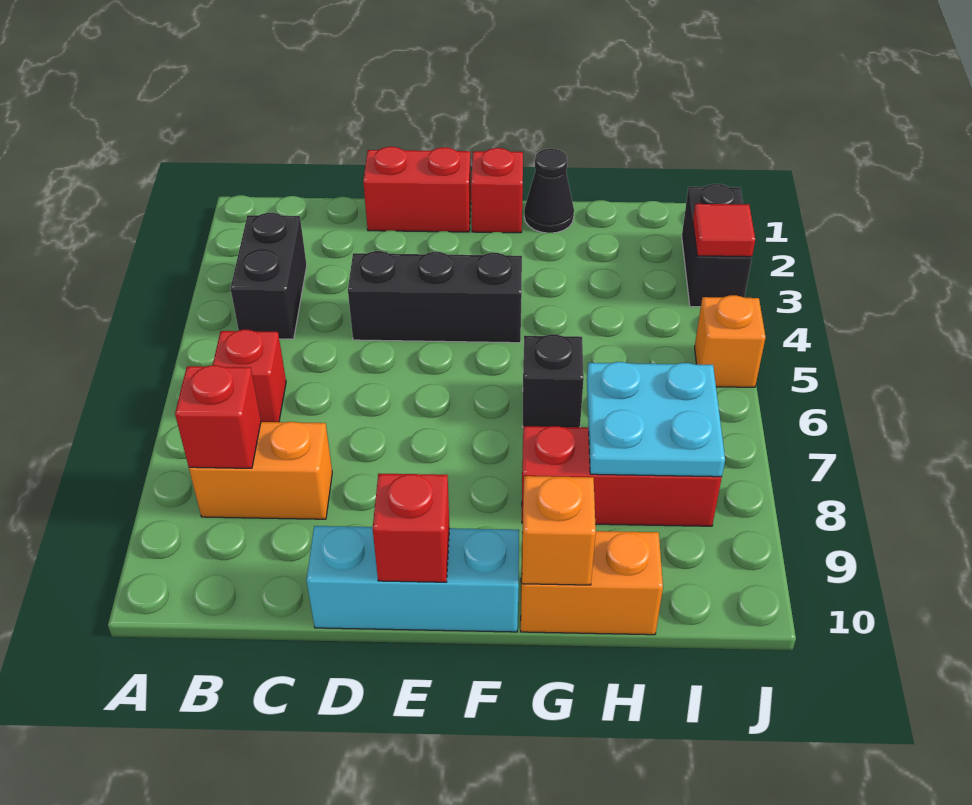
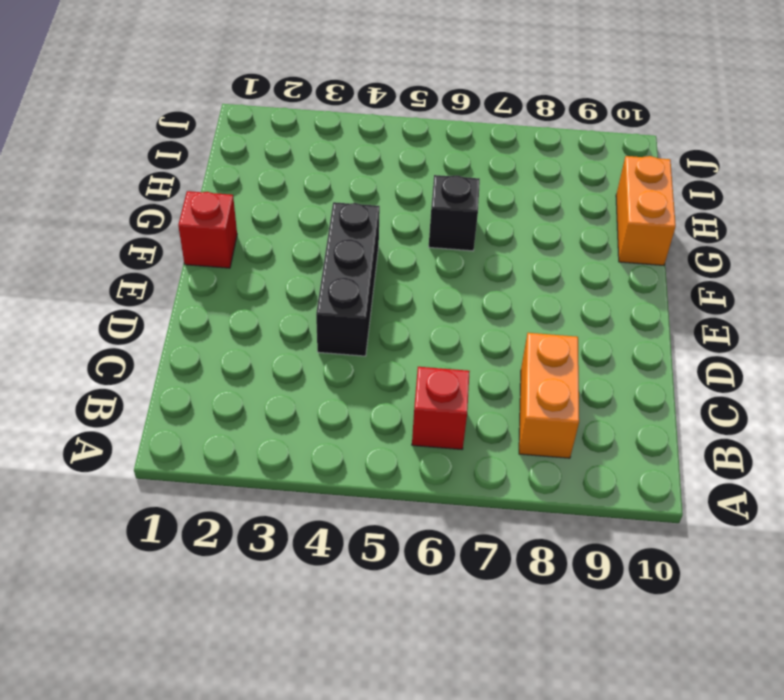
none -> black brick B3:B4 level 1
none -> red brick D1:E1 level 1
none -> cyan brick D10:F10 level 1

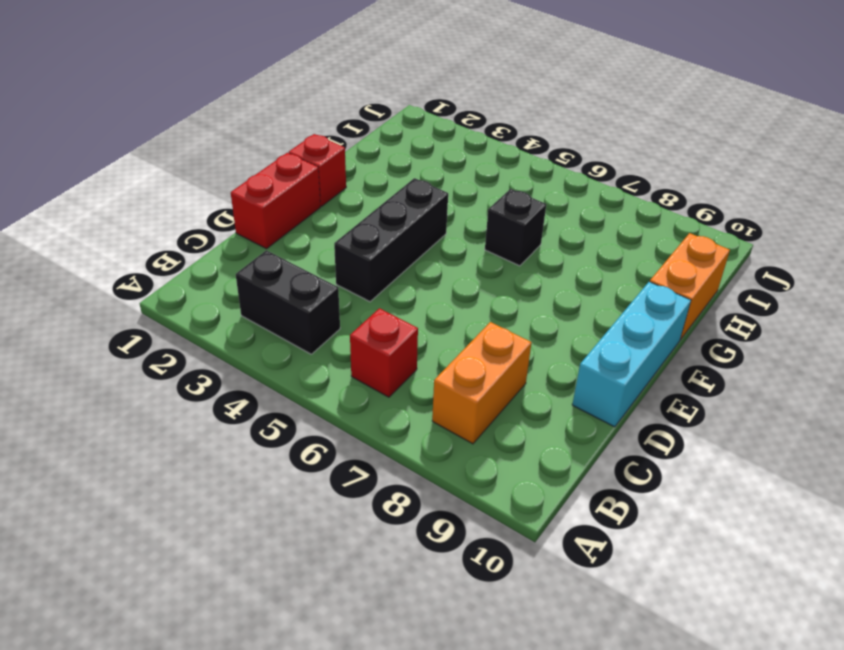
none -> black cone G1 level 1
none -> red brick G8:I8 level 1
none -> black brick J2:J3 level 1

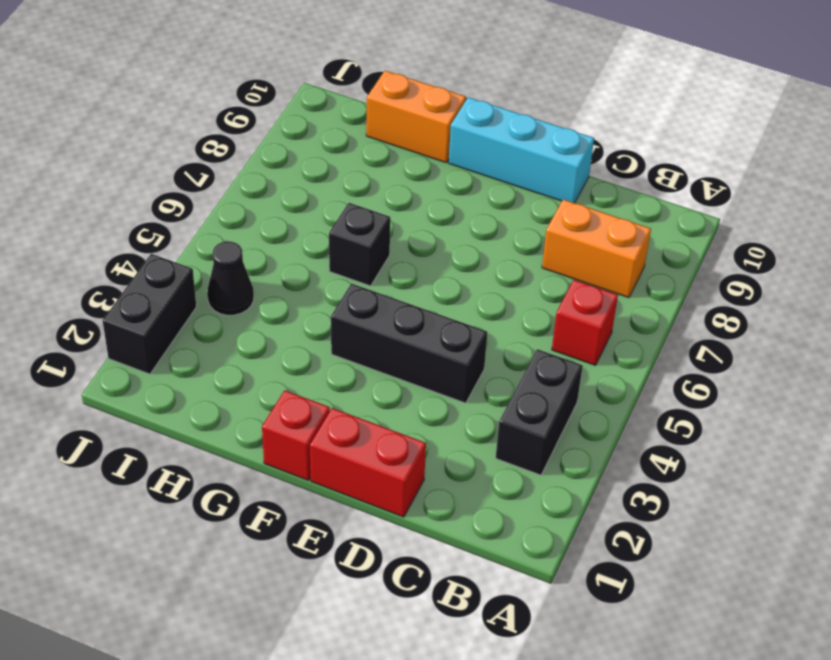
black cone I4 level 1 -> black cone G1 level 1
none -> red brick G8:I8 level 1
none -> orange brick J5 level 1
none -> red brick B8 level 2

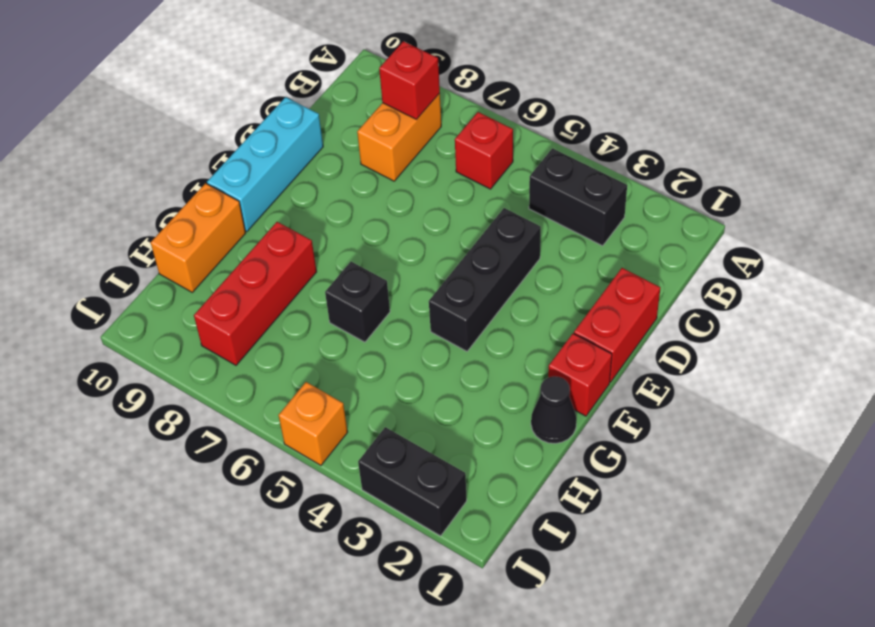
none -> red brick E10 level 2
none -> orange brick G10 level 2
none -> cyan plate H7:I8 level 2

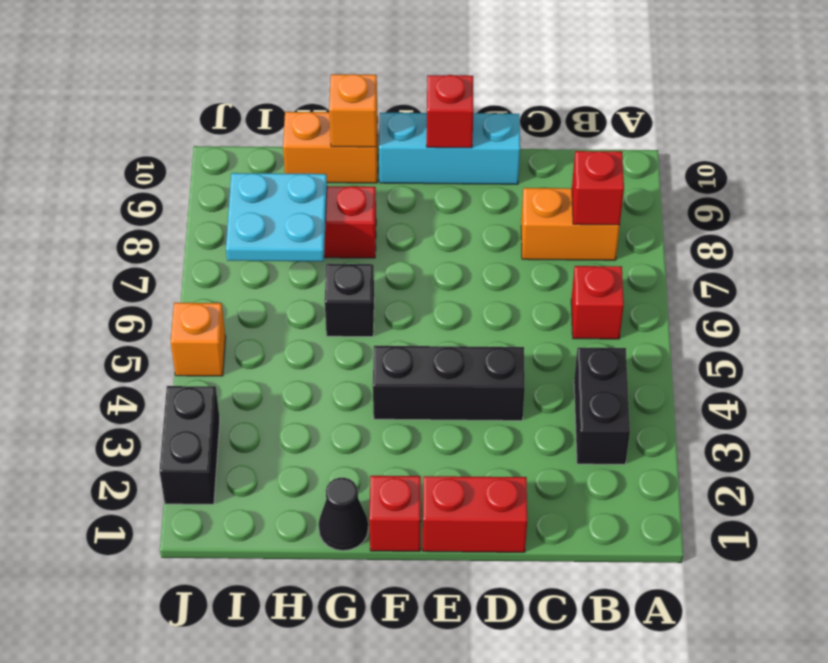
none -> red tile J3 level 2

